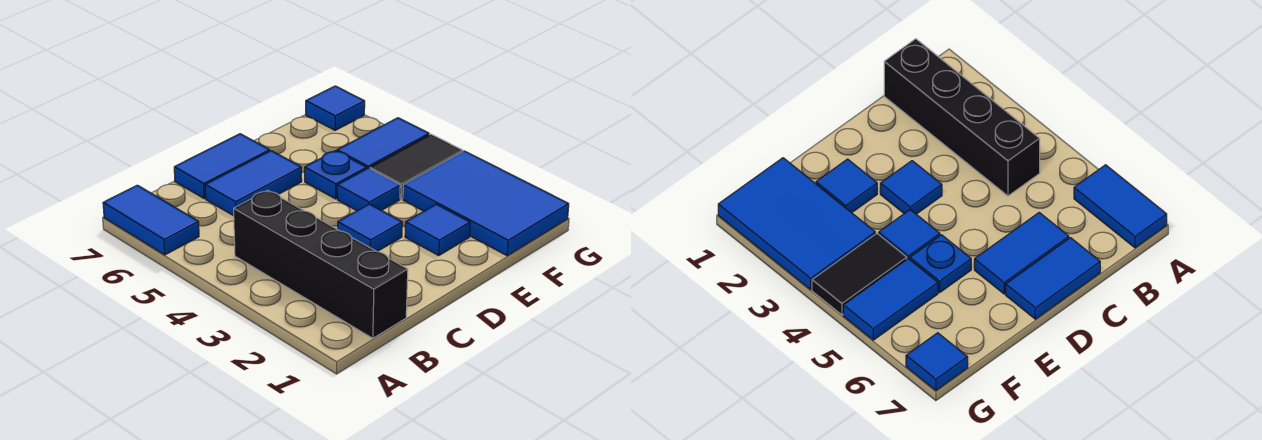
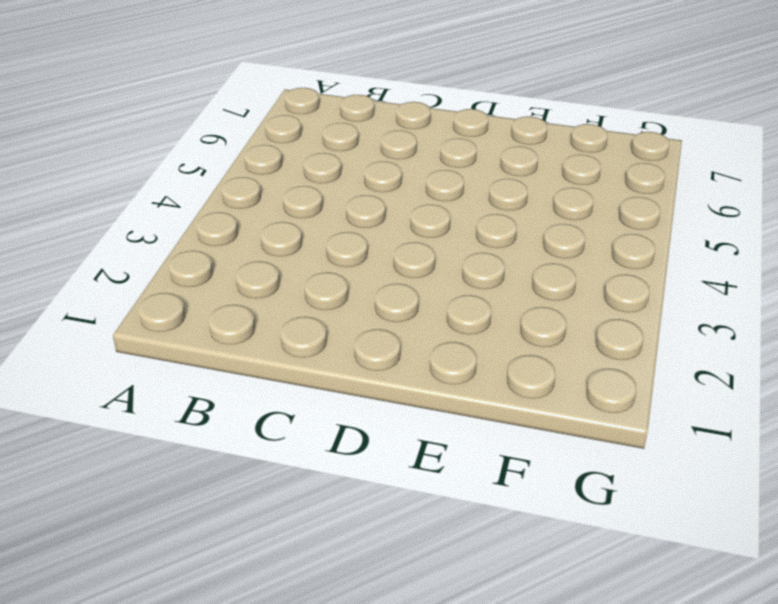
none -> blue tile A6:A7 level 1
none -> black brick B1:B4 level 1
none -> blue tile C6:D6 level 1

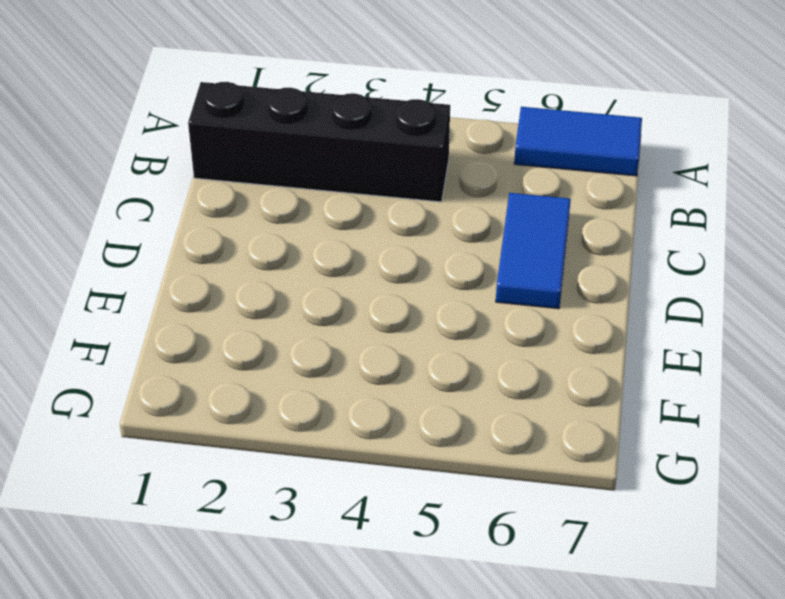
none -> blue tile C7:D7 level 1
none -> blue tile D3 level 1
none -> blue tile E2 level 1

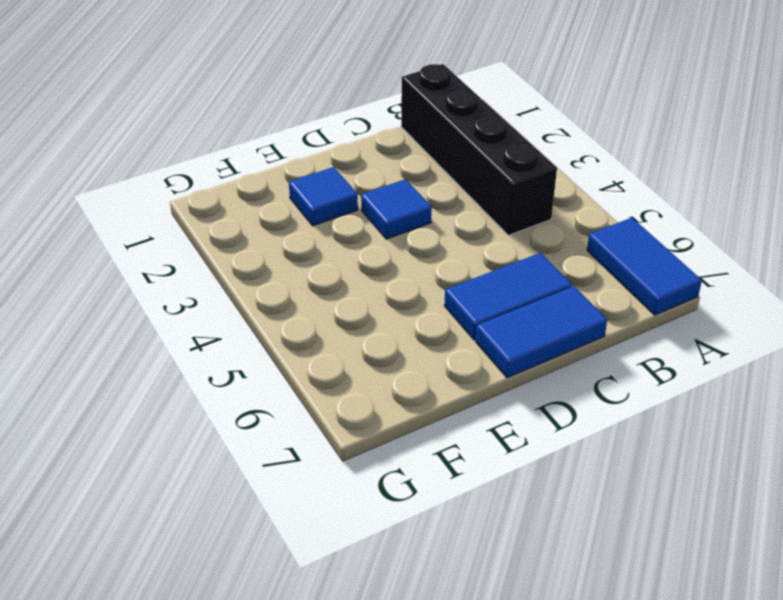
none -> blue tile E4 level 1
none -> blue plate E5 level 1
none -> blue tile F1:G3 level 1

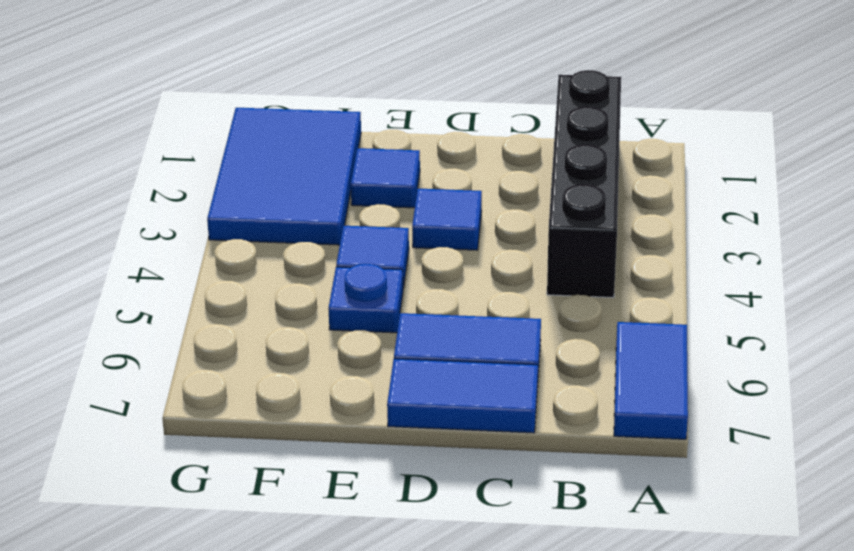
none -> black tile F4:G4 level 1
none -> blue tile F5:G5 level 1
none -> blue tile G7 level 1

